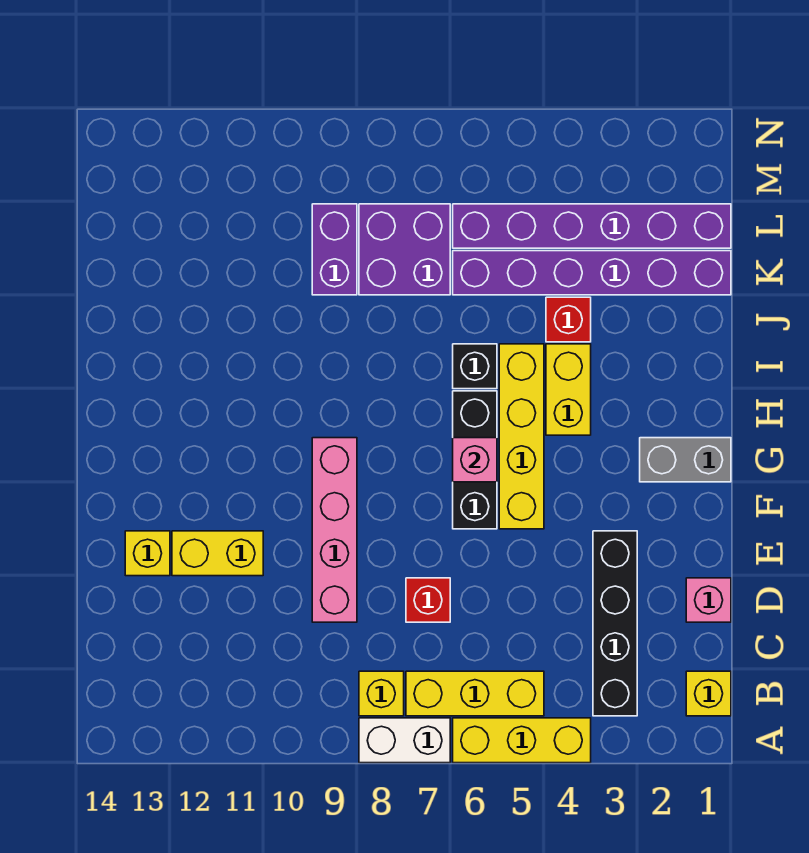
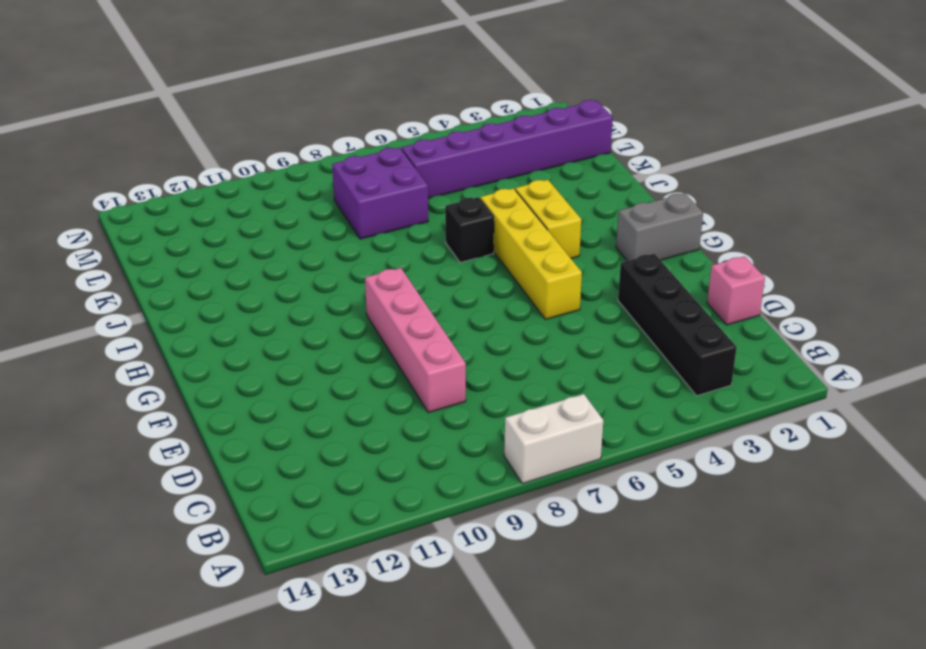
none -> yellow brick A4:A6 level 1
none -> yellow brick B1 level 1
none -> yellow brick B5:B7 level 1

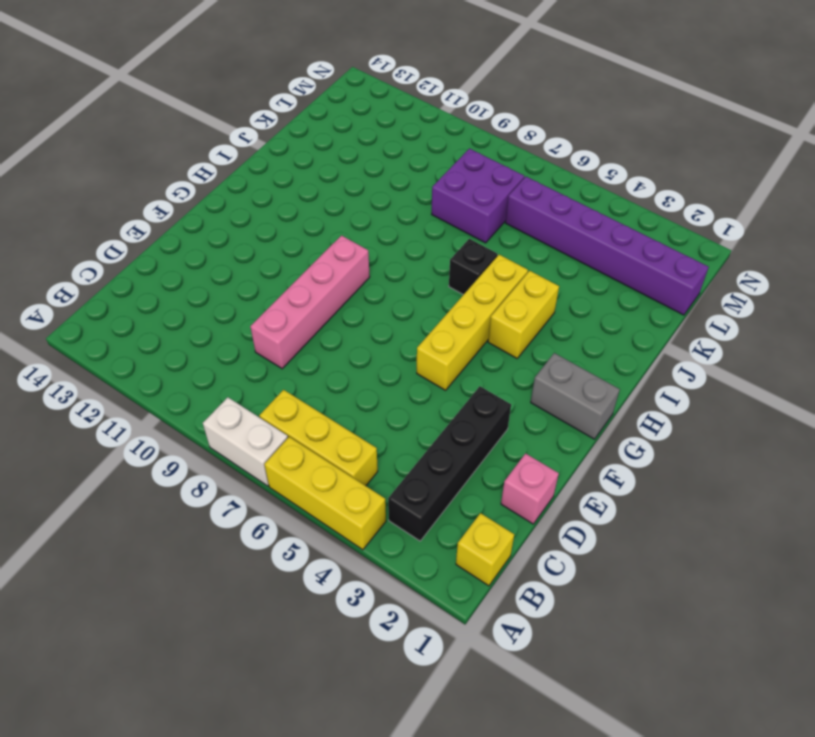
none -> yellow brick B8 level 1
none -> red brick D7 level 1
none -> yellow brick E11:E12 level 1

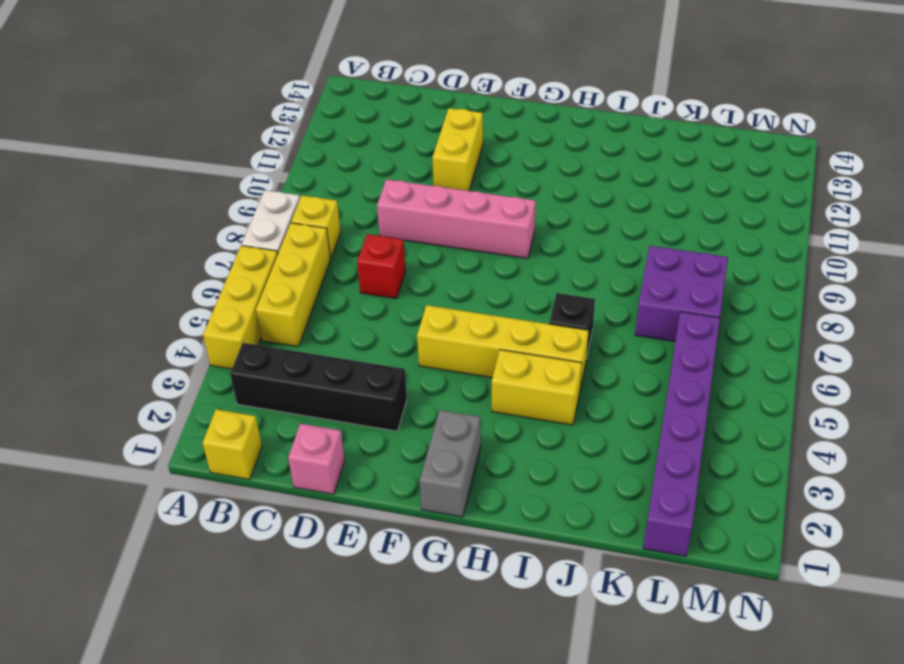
none -> yellow brick E13 level 1
none -> black brick F6:H6 level 1
none -> red brick J4 level 1

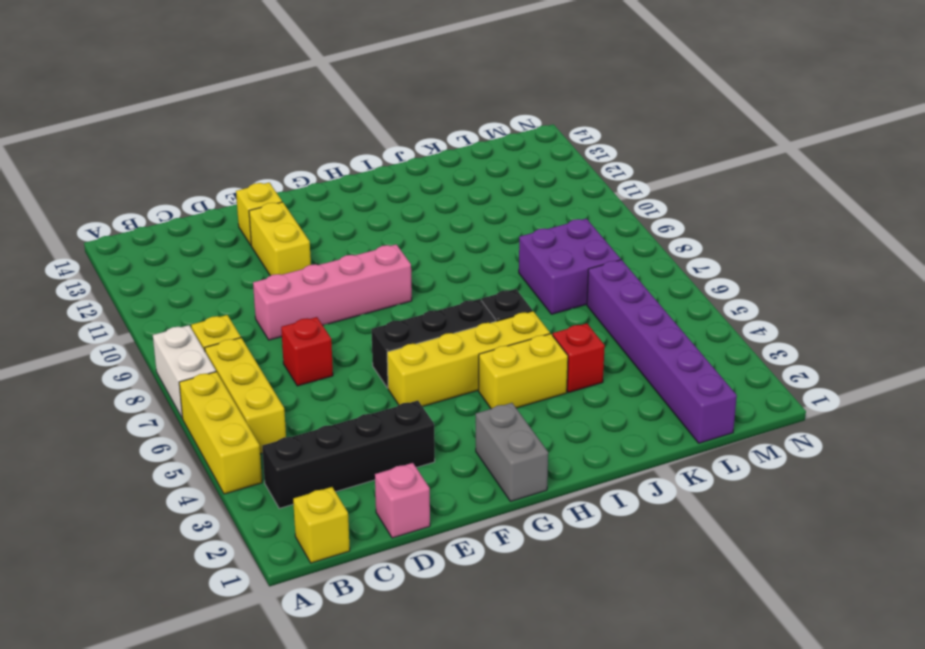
none -> purple brick K1:K6 level 1
none -> purple brick K9:L9 level 1
none -> pink brick G6 level 2

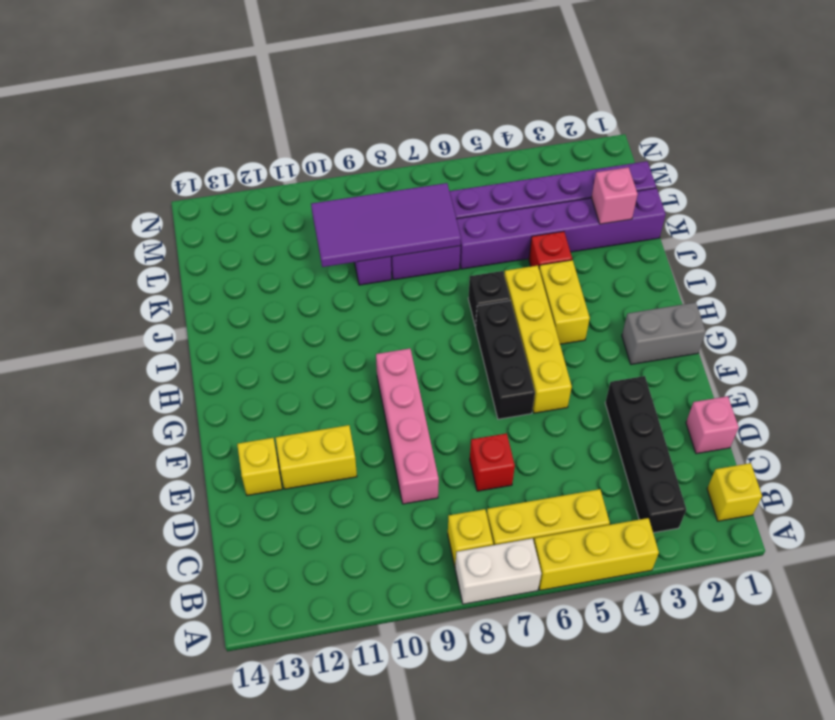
pink brick K2 level 2 -> pink brick G6 level 2
purple tile K7:L10 level 2 -> none

